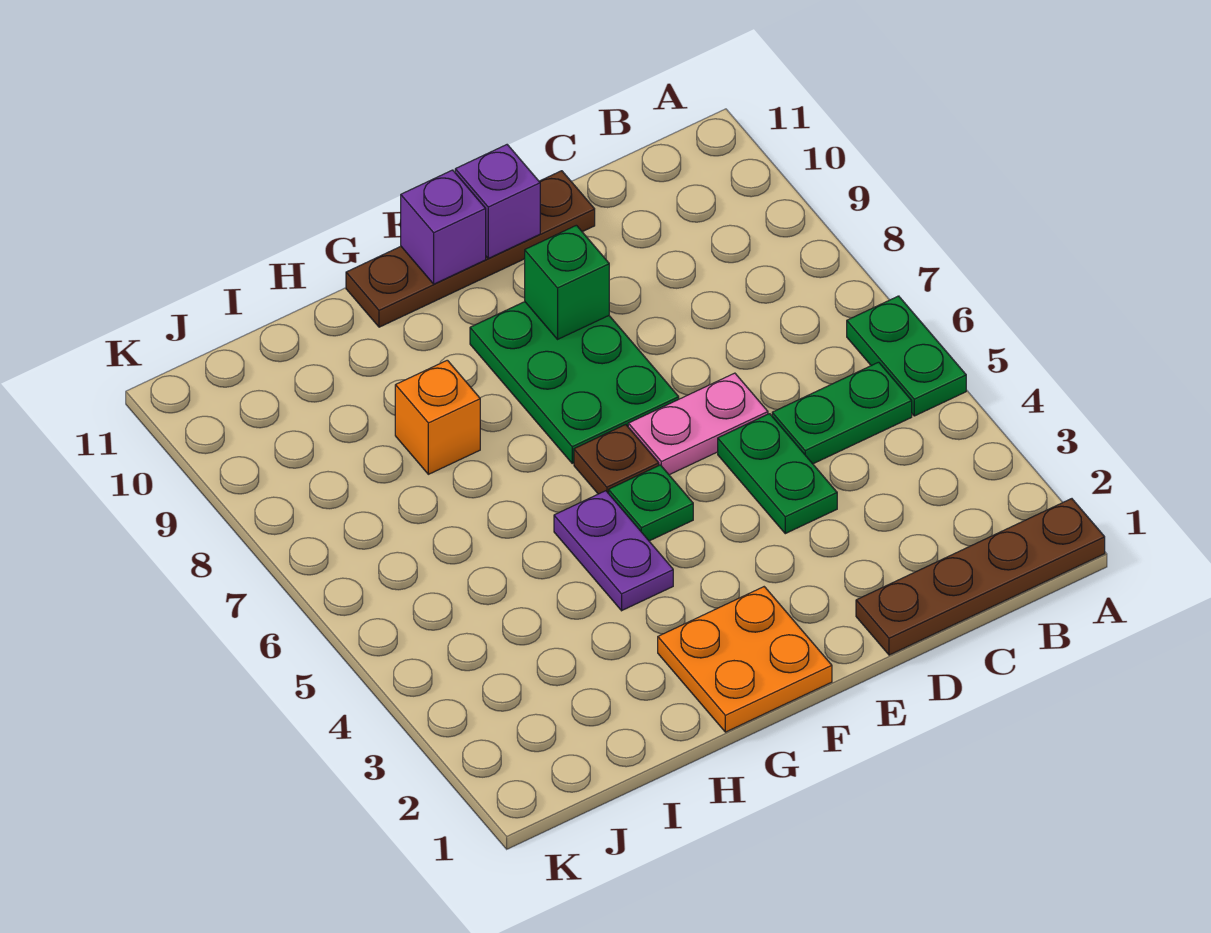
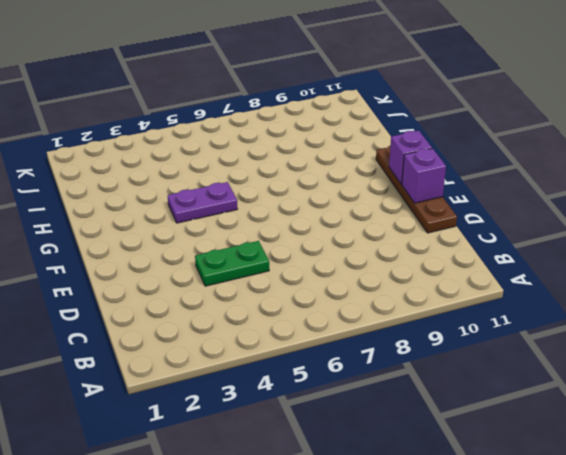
none -> brown plate A1:D1 level 1
none -> green plate A5:A6 level 1
none -> green plate B5:C5 level 1

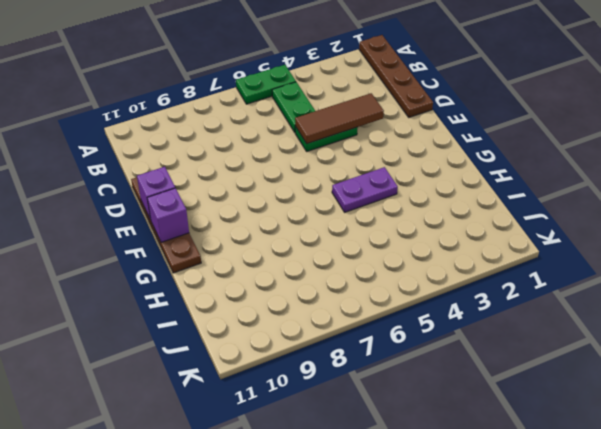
brown tile D3:D5 level 2 -> none
none -> pink plate D6:E6 level 1
none -> green plate E7:F9 level 1
none -> orange plate F1:G2 level 1

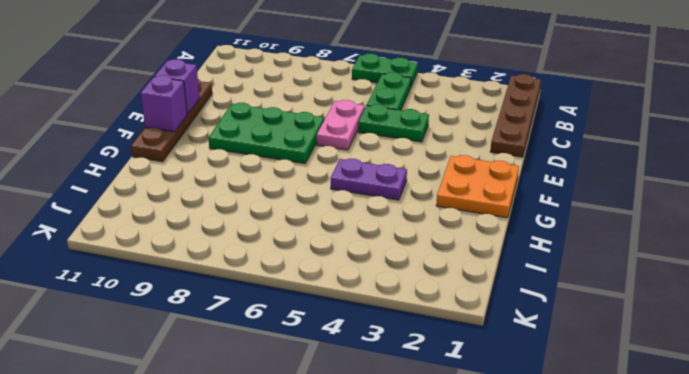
none -> green plate F5 level 1
none -> brown plate F6 level 1
none -> orange brick H8 level 1

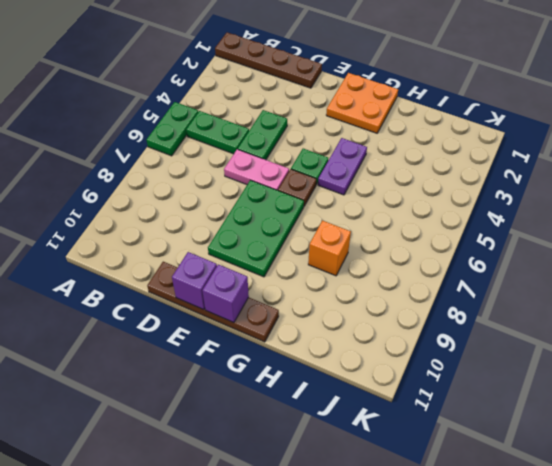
none -> green brick E9 level 2

